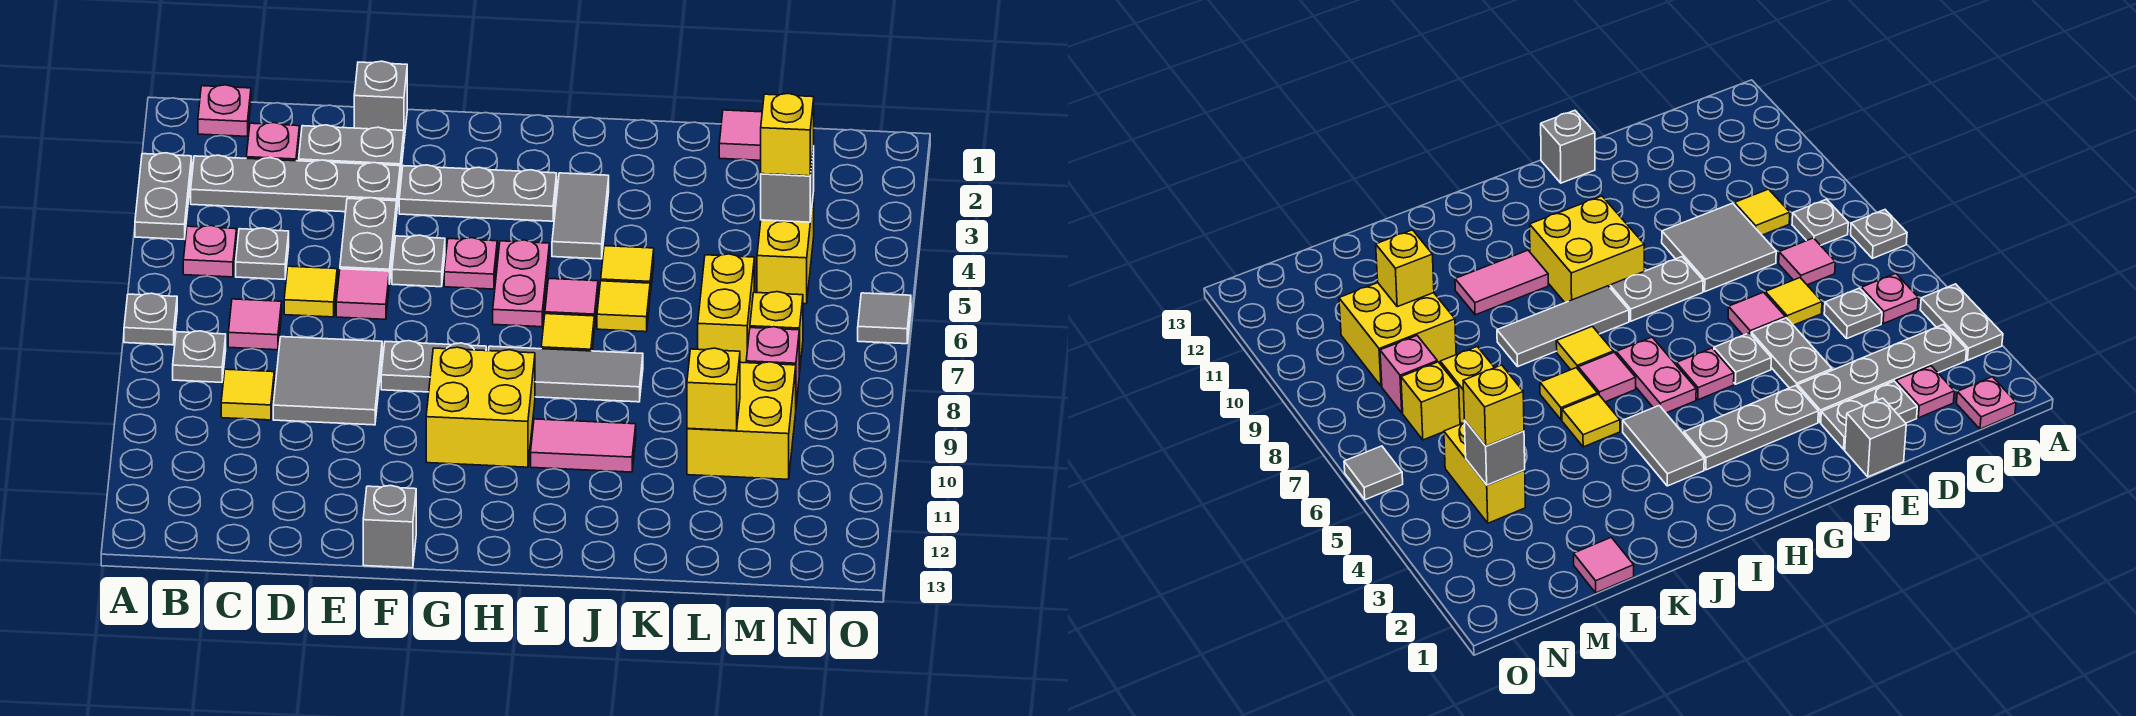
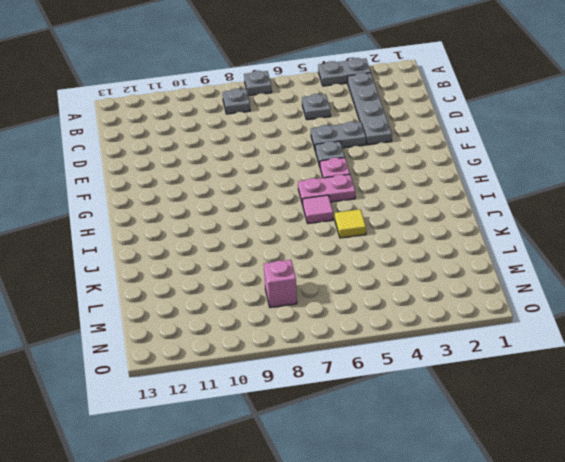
none -> pink plate B1 level 1
none -> pink plate B5 level 1
none -> pink plate C2 level 1
none -> pink tile C7 level 1

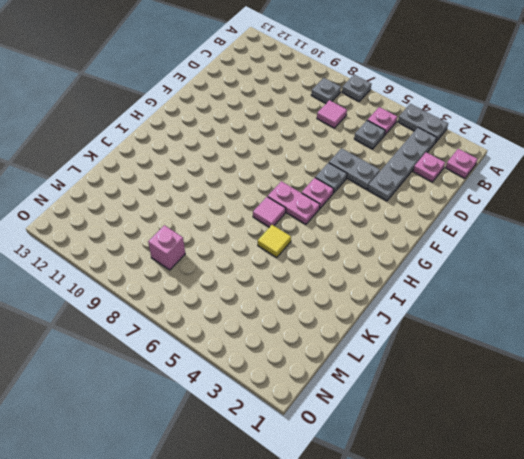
none -> yellow tile C9 level 1
none -> grey plate D2:E2 level 1
none -> yellow tile D6 level 1
none -> grey tile D8:E9 level 1

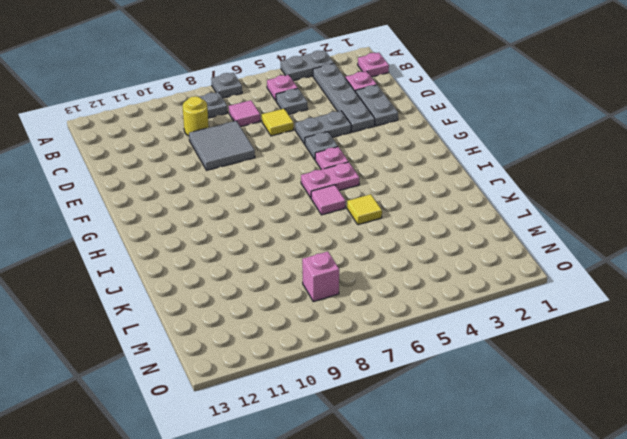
yellow round brick C9 level 1 -> yellow tile C9 level 1
none -> grey brick E1 level 1
none -> pink tile E6 level 1
none -> grey plate F3:H3 level 1
none -> grey plate F8:G8 level 1

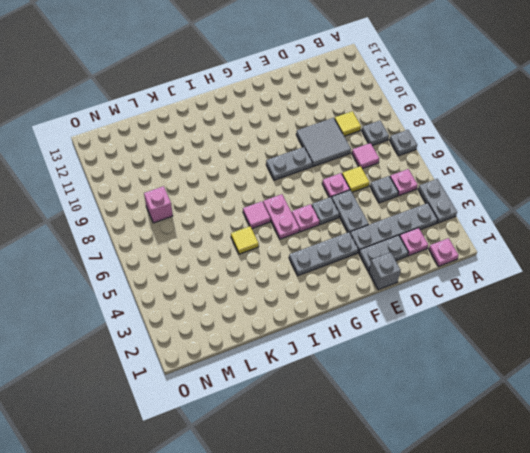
pink plate E6 level 1 -> pink tile E6 level 1
none -> grey brick F13 level 1
none -> yellow brick G9:H10 level 1
none -> grey tile H8:J8 level 1
none -> grey tile I3:I4 level 1

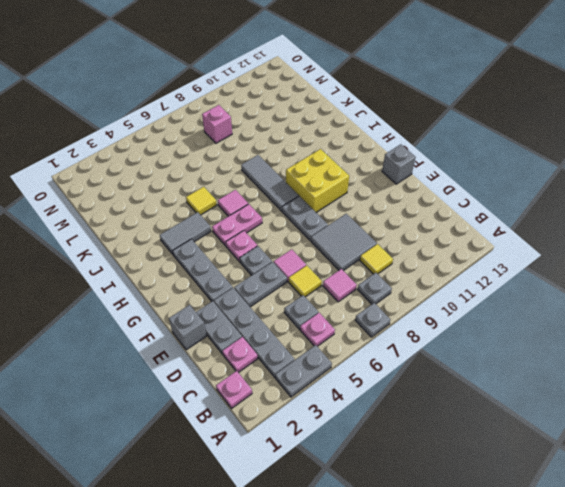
none -> yellow tile I7 level 1
none -> pink tile I10:J10 level 1
none -> yellow tile J6 level 1
none -> pink tile L1 level 1

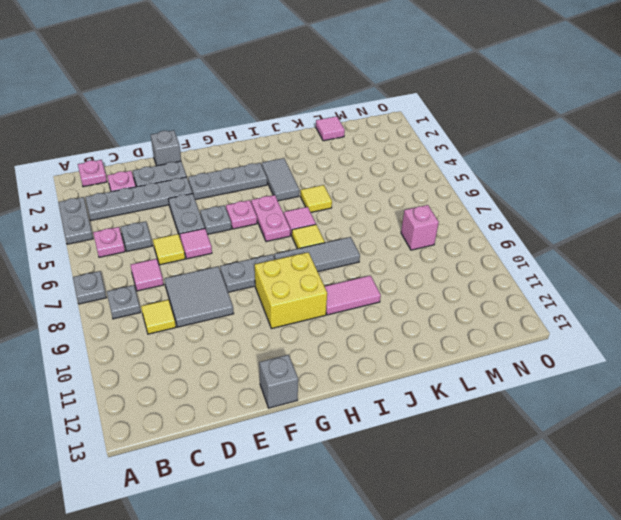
none -> yellow tile J6 level 1
none -> yellow brick L6:L7 level 1
none -> yellow brick L9:M10 level 1
none -> yellow brick M4:M5 level 1

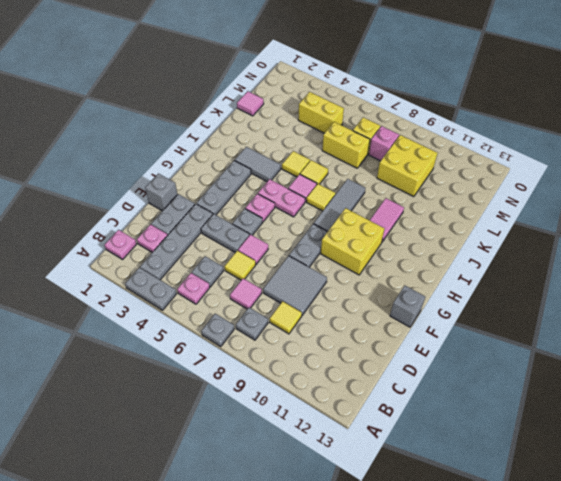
none -> grey tile O6 level 1
none -> yellow brick L10 level 2
none -> grey brick M4 level 2
none -> yellow brick M4 level 3

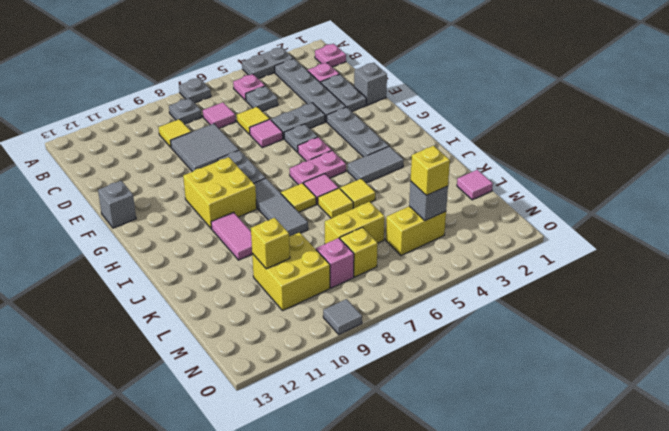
grey tile O9 level 1 -> grey tile O6 level 1

